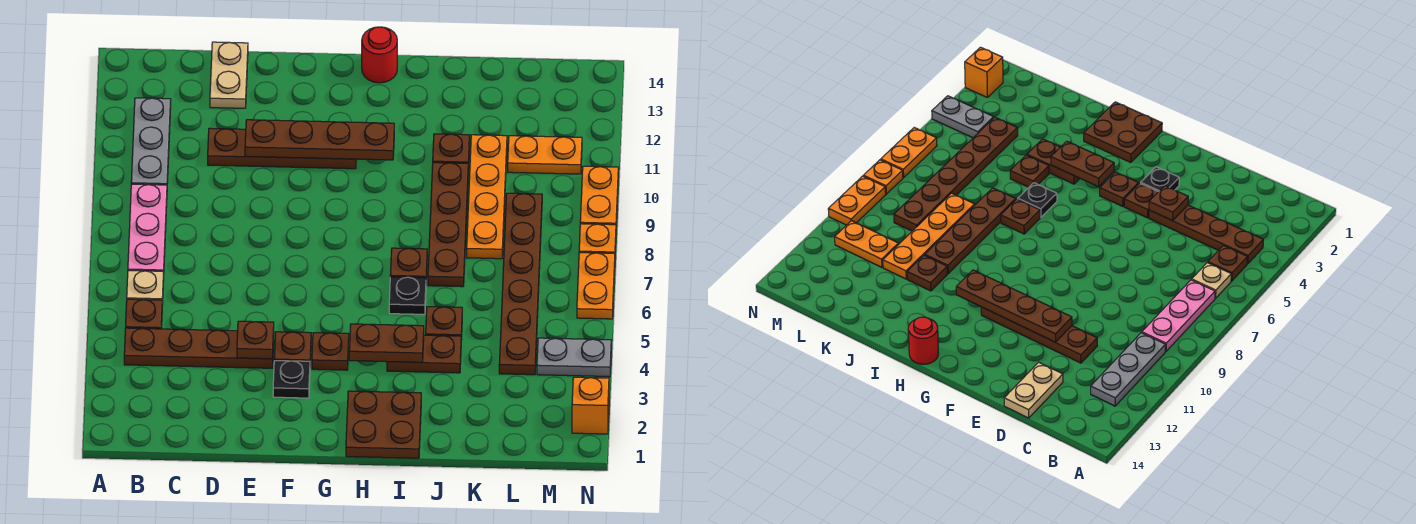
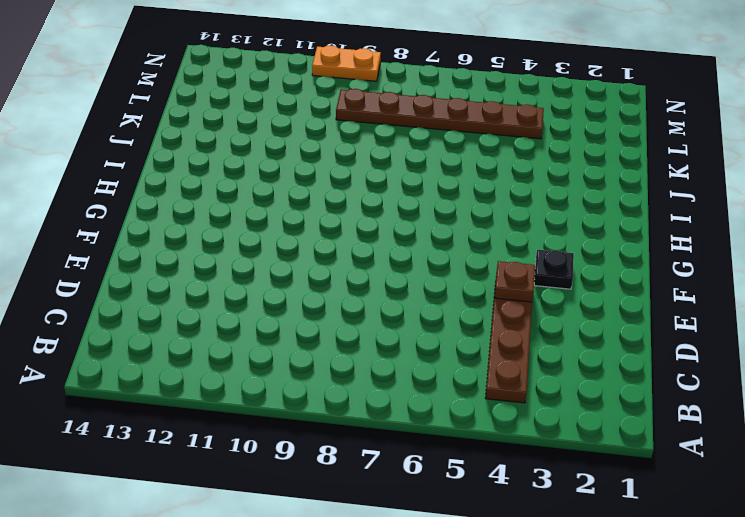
none -> brown plate B5 level 1
none -> tan plate B6 level 1
none -> pink plate B7:B9 level 1

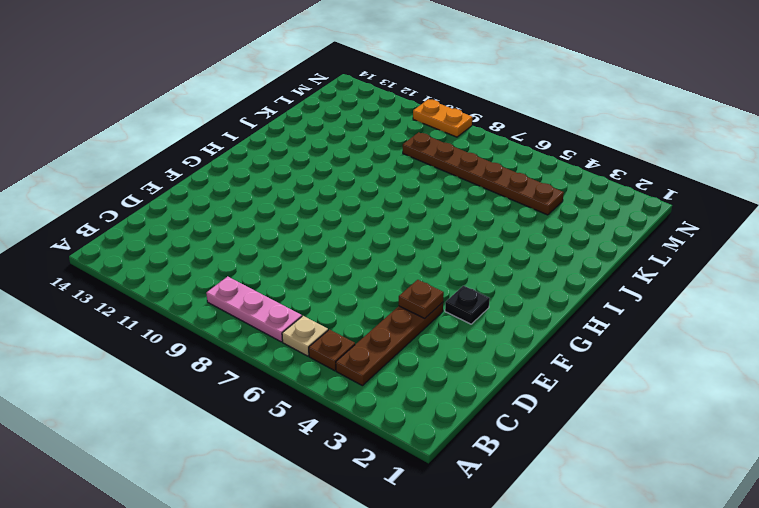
none -> grey plate B10:B12 level 1
none -> brown plate D11:G11 level 1
none -> tan plate D13:D14 level 1

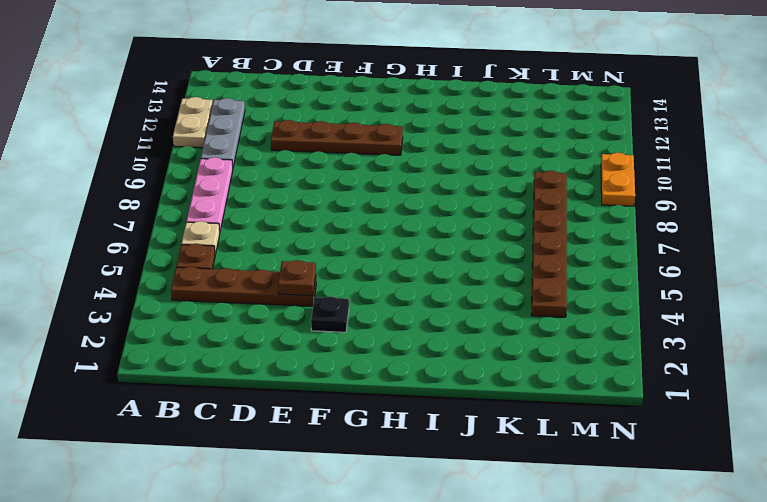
tan plate A11:A12 level 1 -> tan plate D13:D14 level 1
none -> brown plate F4 level 1
none -> brown plate G4 level 1
none -> brown plate H1:I2 level 1

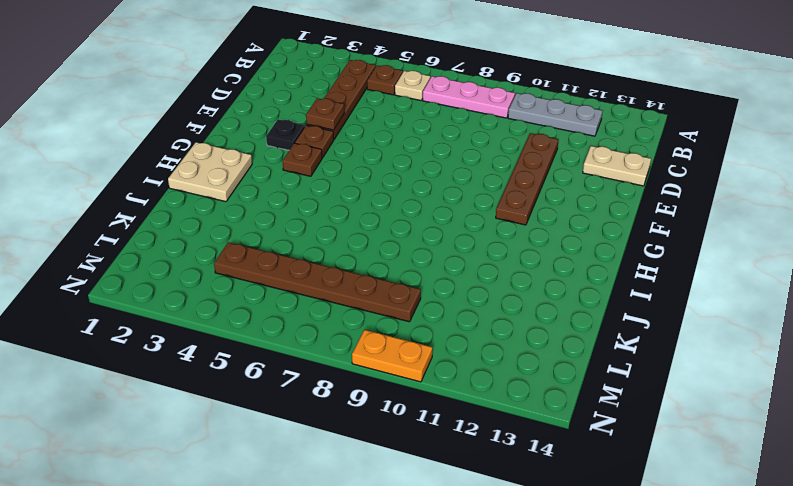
tan plate H1:I2 level 1 -> brown plate H1:I2 level 1
none -> red round brick H14 level 1
none -> brown plate I4:J4 level 1
none -> black plate I6 level 1

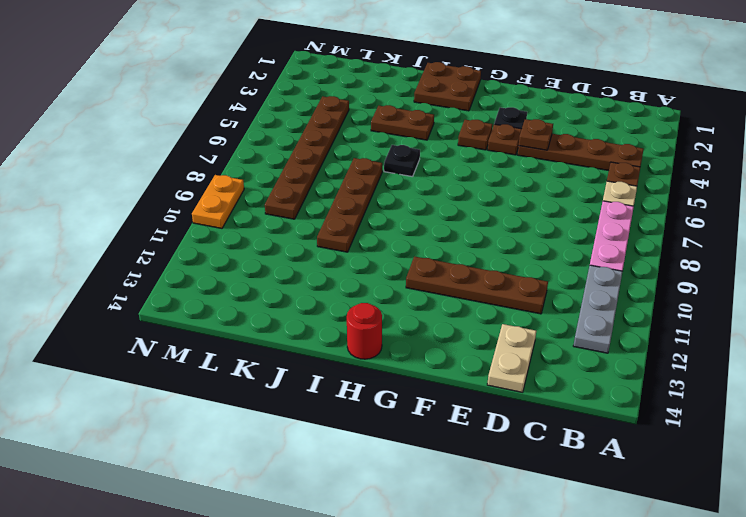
none -> brown plate I7 level 1
none -> brown plate J5 level 1
none -> brown plate J11 level 1

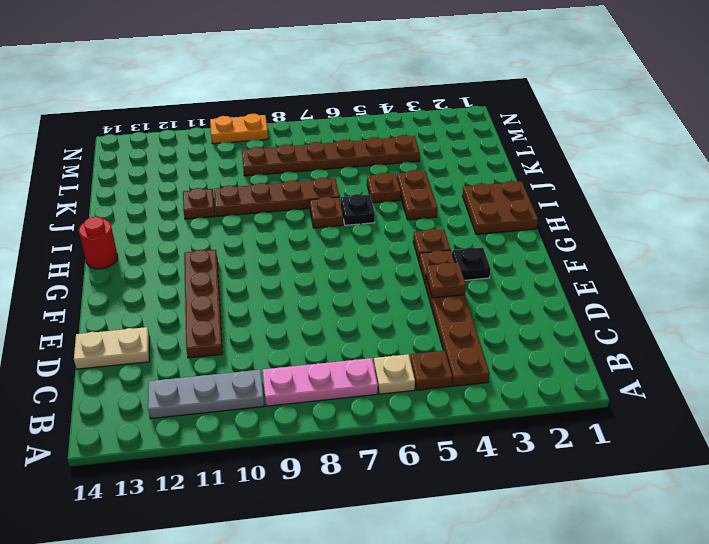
none -> orange plate K8:K11 level 1
none -> orange plate L11:M11 level 1
none -> grey plate M4:N4 level 1

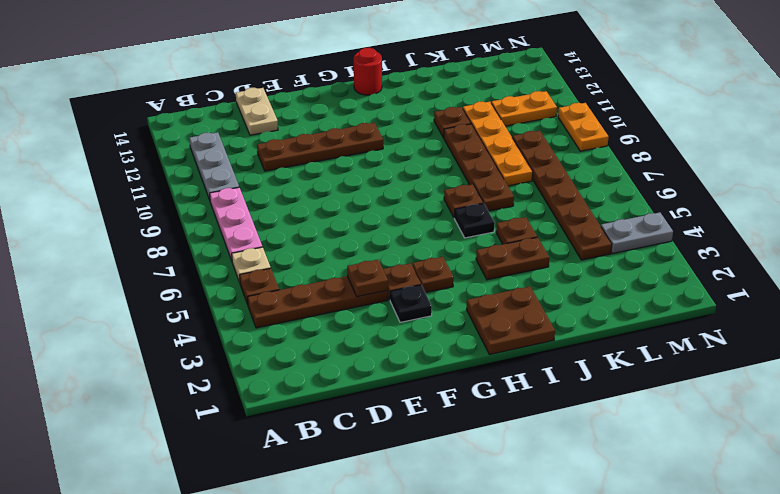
none -> orange brick N2 level 1
none -> orange plate N6:N7 level 1
none -> orange plate N8 level 1

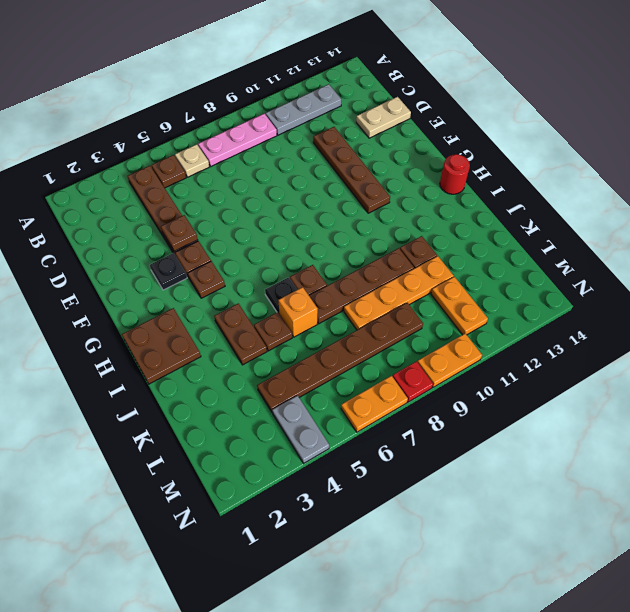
orange brick J6 level 1 -> orange brick N2 level 1
red plate N8 level 1 -> orange plate N8 level 1
none -> brown plate E11:H11 level 2
none -> brown plate H4:I4 level 2

